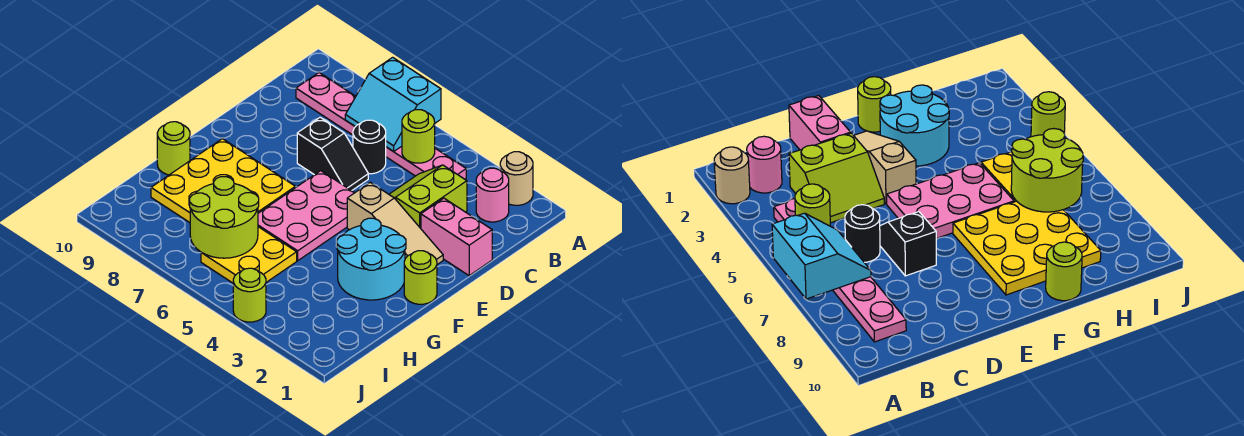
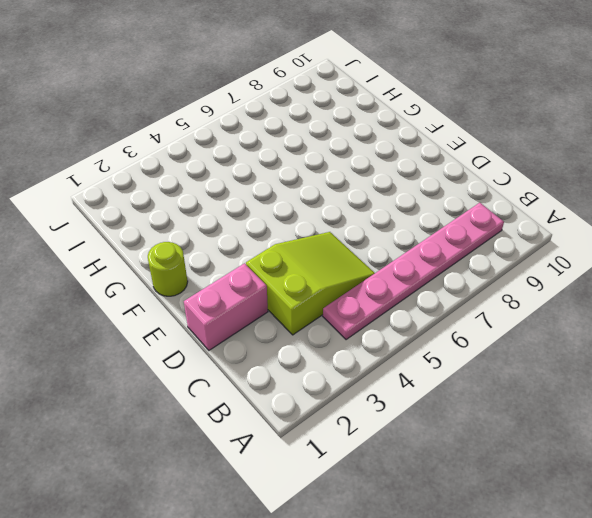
lime slope C3:D5 level 1 top 3 -> lime slope C3:D4 level 1 top 3
none -> tan round brick A2 level 1
none -> pink round brick B2 level 1
none -> black round brick C6 level 1

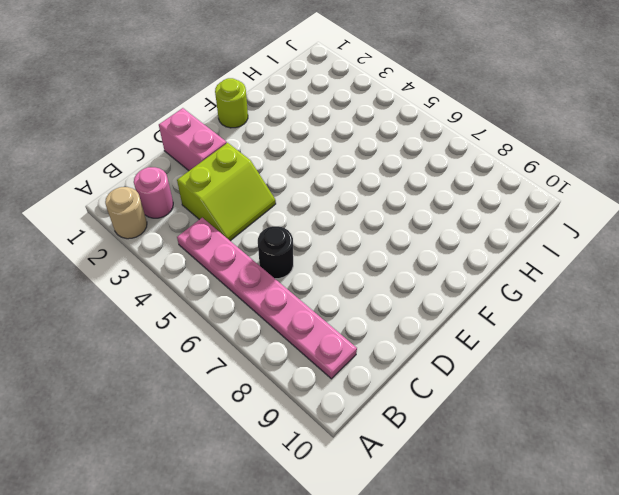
none -> black slope D6:D7 level 1 top 7
none -> tan slope E2:E4 level 1 top 4
none -> pink plate E5:G6 level 1

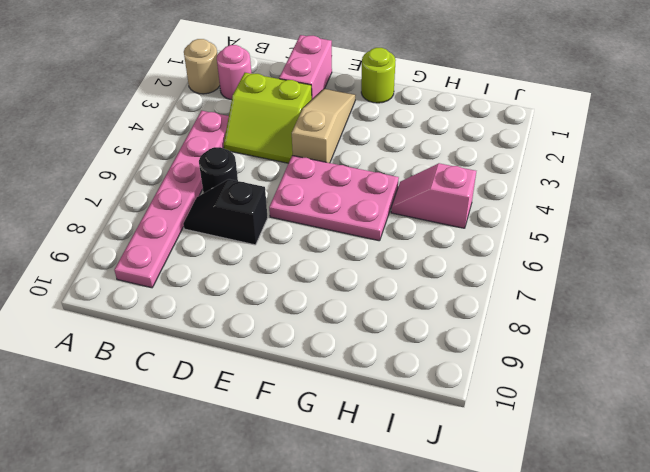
black slope C7:D7 level 1 top D -> black slope D6:D7 level 1 top 7
pink slope H5:I5 level 1 top I -> yellow plate H5:I6 level 1
none -> cyan round brick F2:G3 level 1
none -> yellow plate F7:H9 level 1
none -> lime round brick G10 level 1

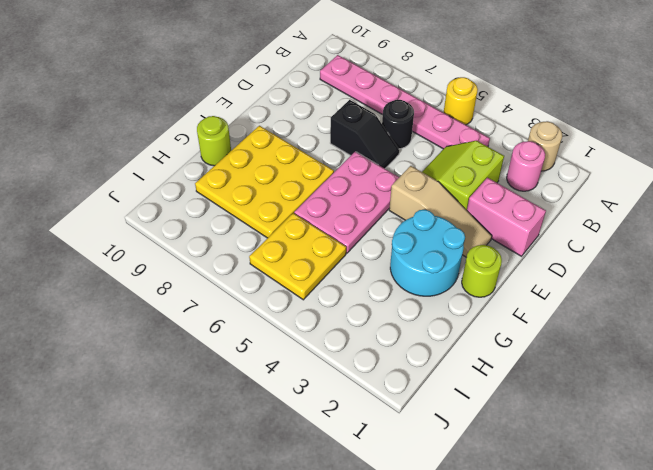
yellow round brick A5 level 1 -> none
none -> lime round brick J4 level 1
none -> cyan slope A6:B7 level 2 top A
none -> lime round brick B5 level 2

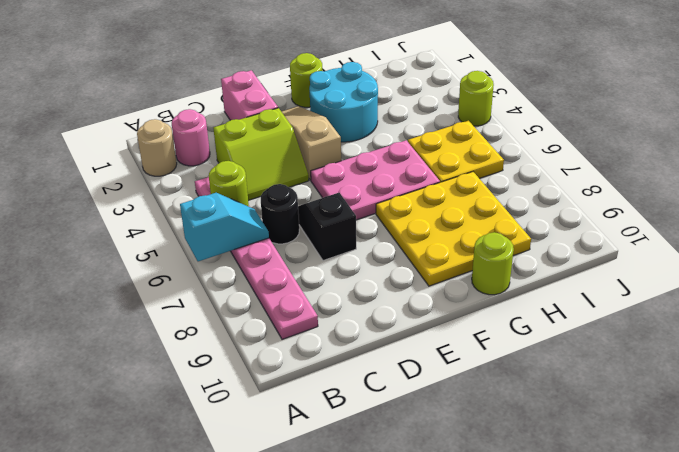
cyan slope A6:B6 level 2 top A -> cyan slope A6:B7 level 2 top A
none -> lime round brick H6:I7 level 2

